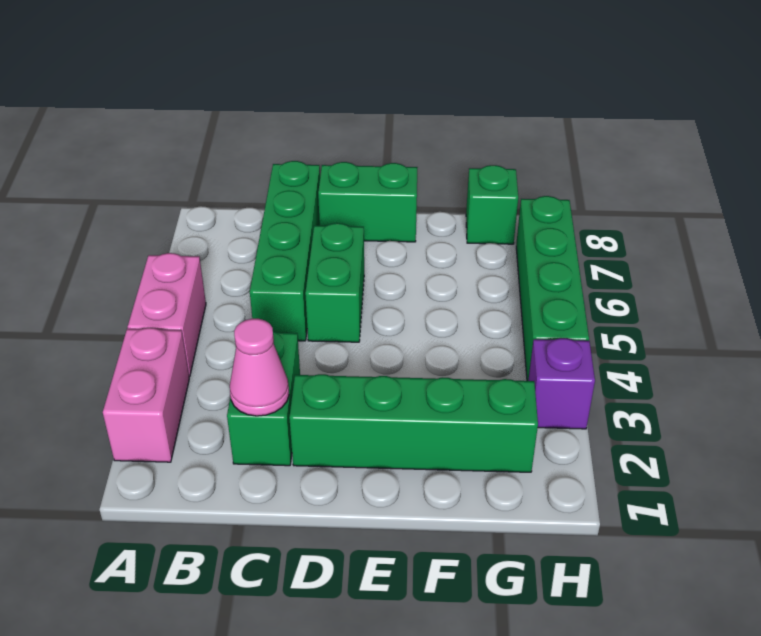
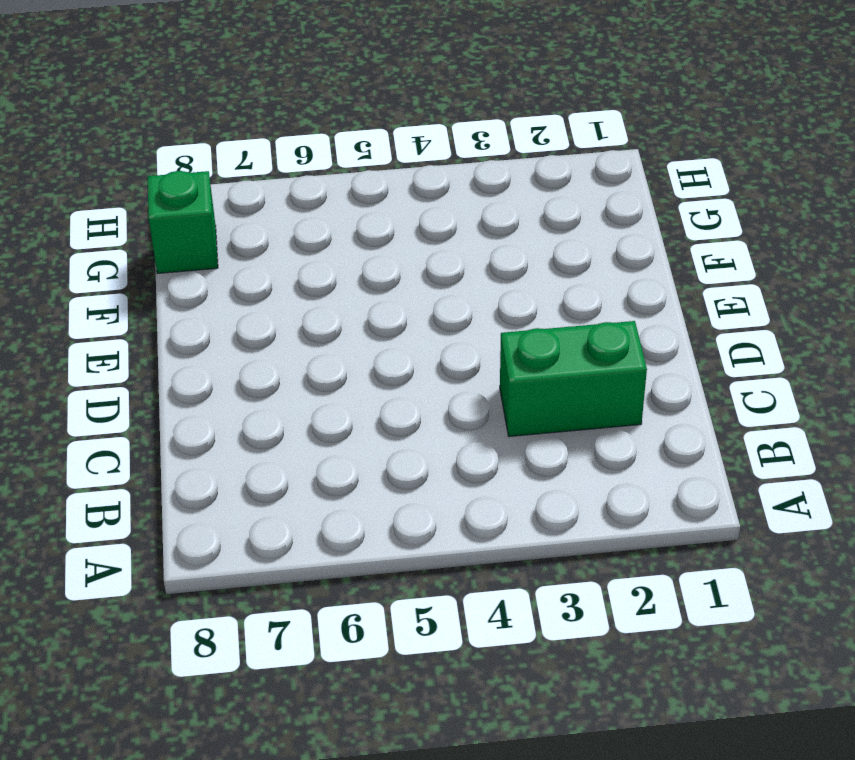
none -> pink brick A2:A3 level 1
none -> pink brick A4:A5 level 1

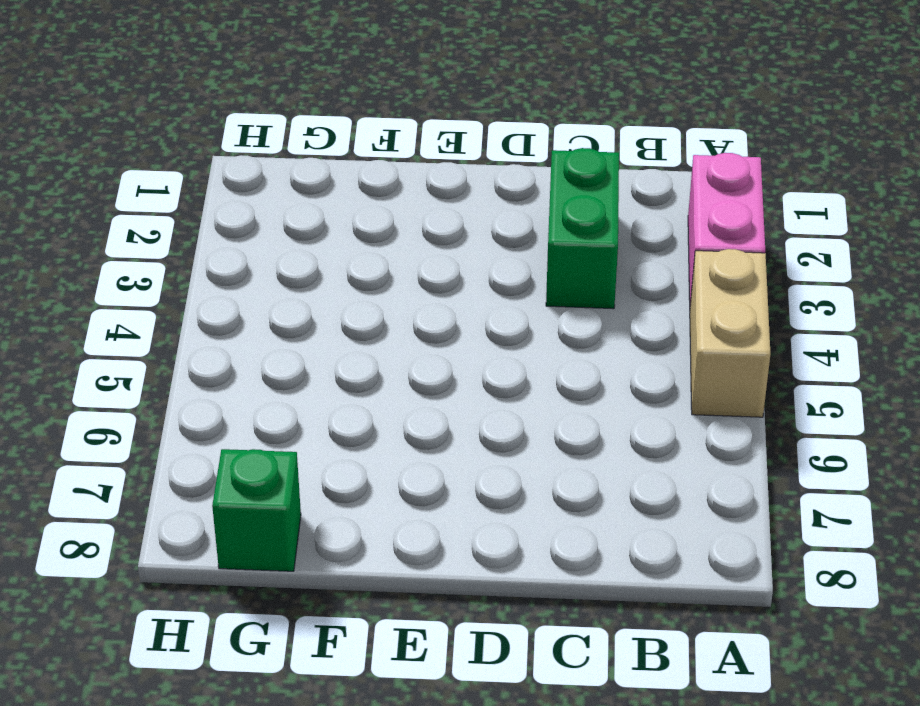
tan brick A4:A5 level 1 -> pink brick A4:A5 level 1
none -> green brick C5:C8 level 1
none -> green brick D2:G2 level 1

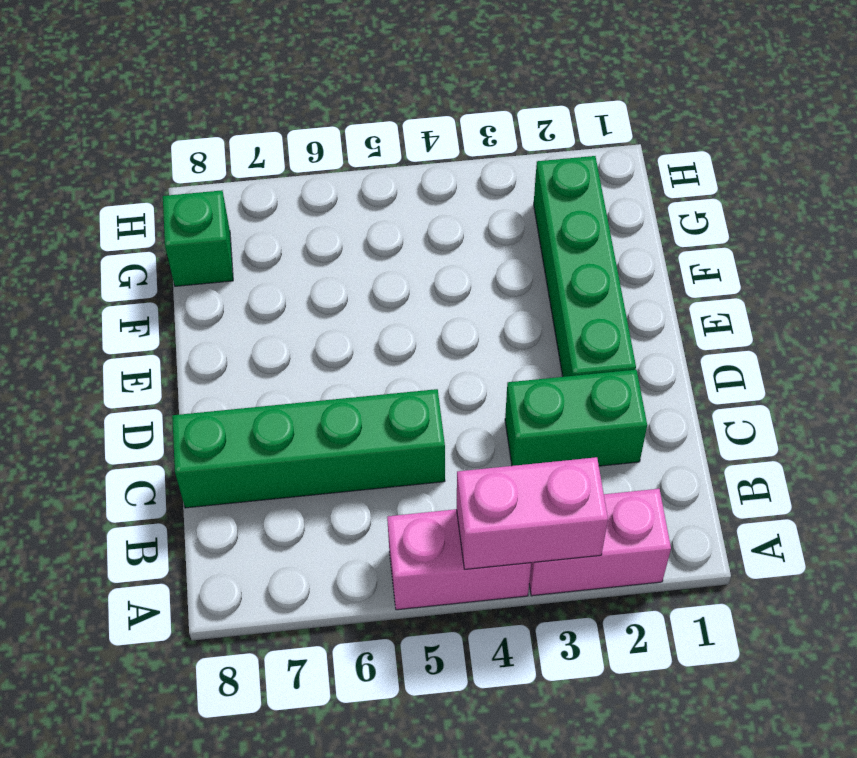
pink brick A3:A4 level 2 -> none
none -> green brick D5:D6 level 1
none -> green brick D8:E8 level 1

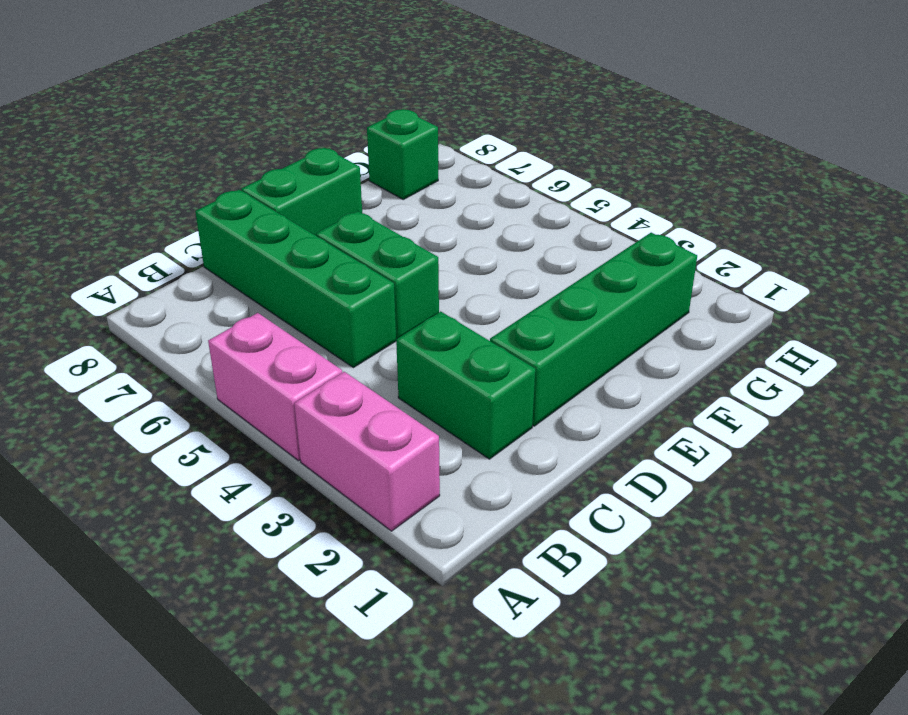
none -> purple brick H3 level 1
none -> green brick H4:H7 level 1

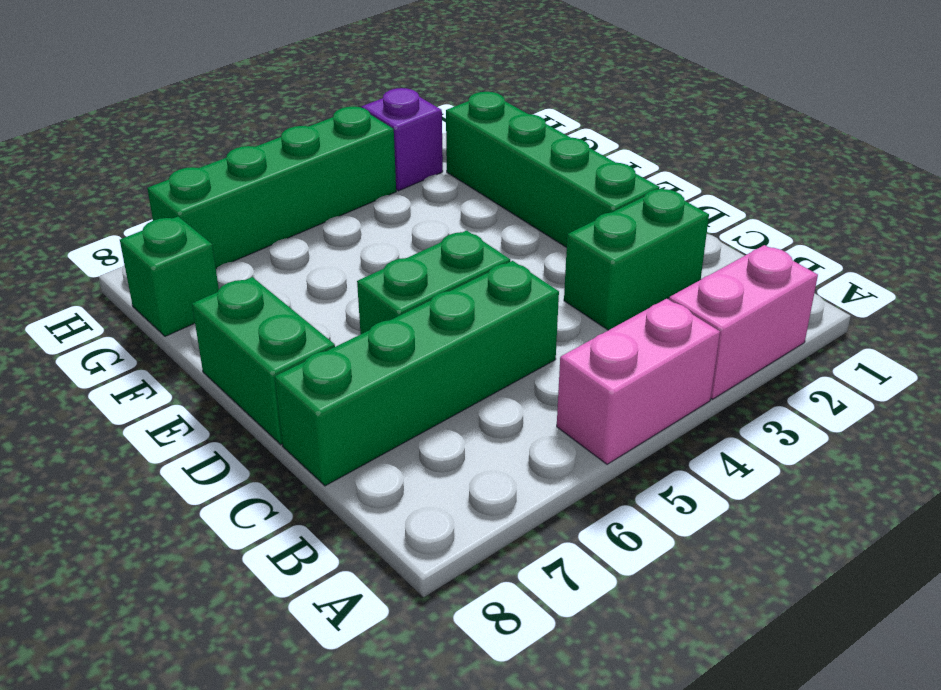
none -> pink cone C2 level 2

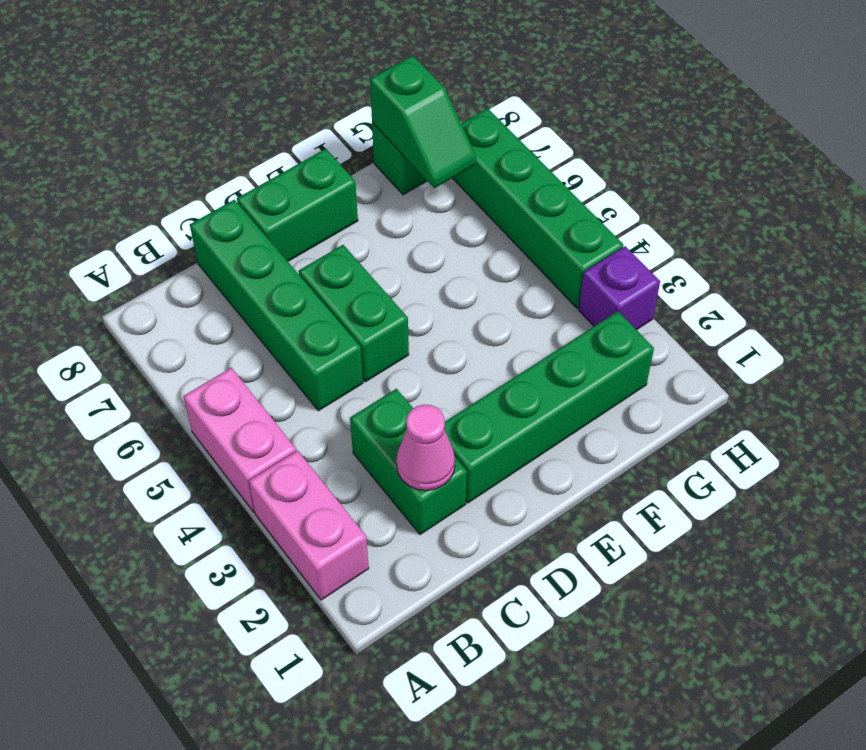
green slope G7:G8 level 2 top 8 -> none

